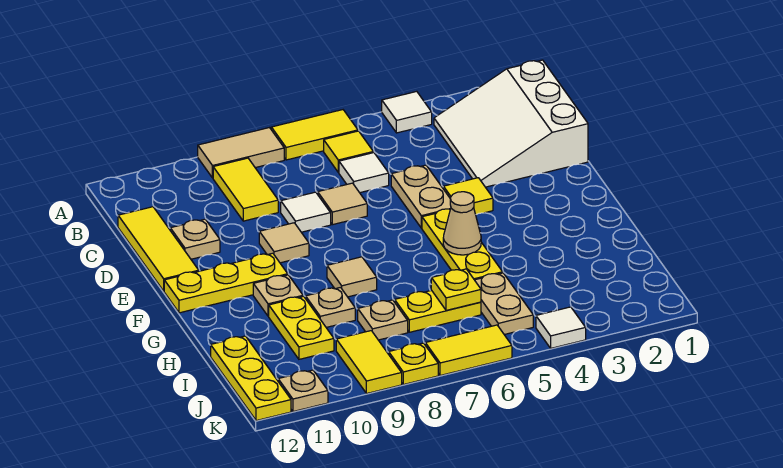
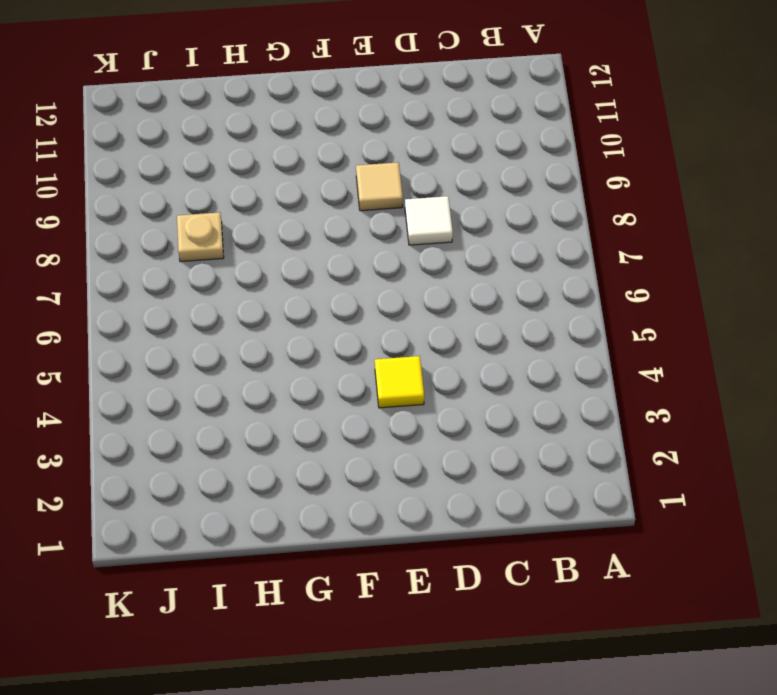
none -> white tile A4 level 1
none -> yellow tile A6:A7 level 1
none -> tan tile A8:A9 level 1
none -> white slope B1:D3 level 1 top 1

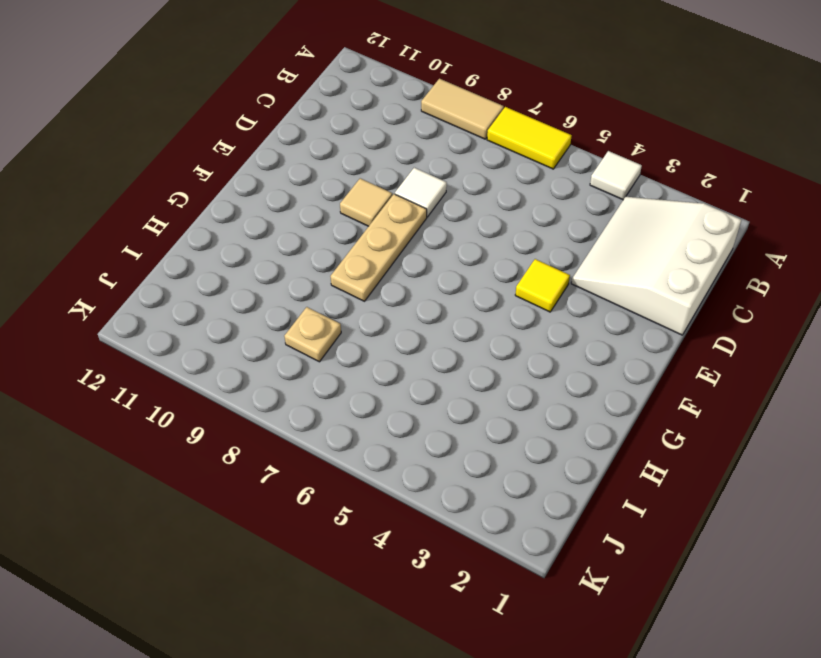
tan plate E8:G8 level 1 -> tan tile G8 level 1
none -> yellow tile B6 level 1
none -> yellow tile B9:C9 level 1
none -> white tile C6 level 1
none -> yellow tile C12:E12 level 1

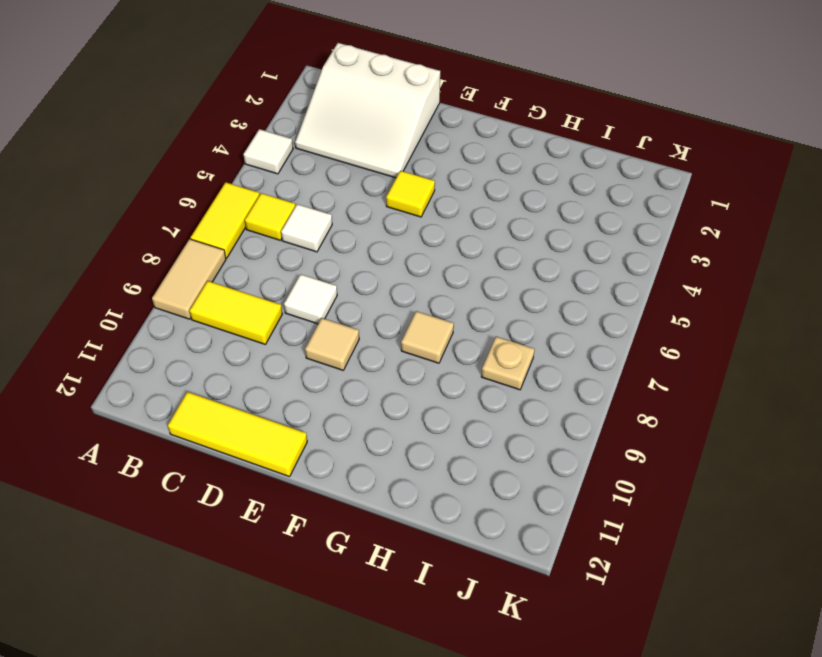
none -> tan plate D5:E5 level 1
none -> tan tile D7 level 1
none -> tan plate D11 level 1
none -> yellow plate F5:H5 level 1

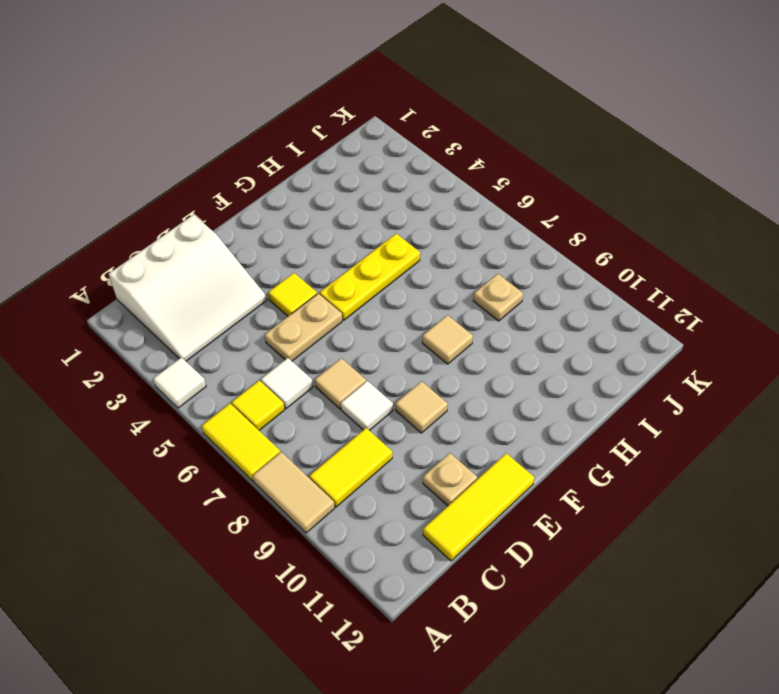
none -> yellow plate F10:F12 level 1
none -> tan plate G10 level 1
none -> tan plate H9 level 1
none -> yellow plate H10:I10 level 1

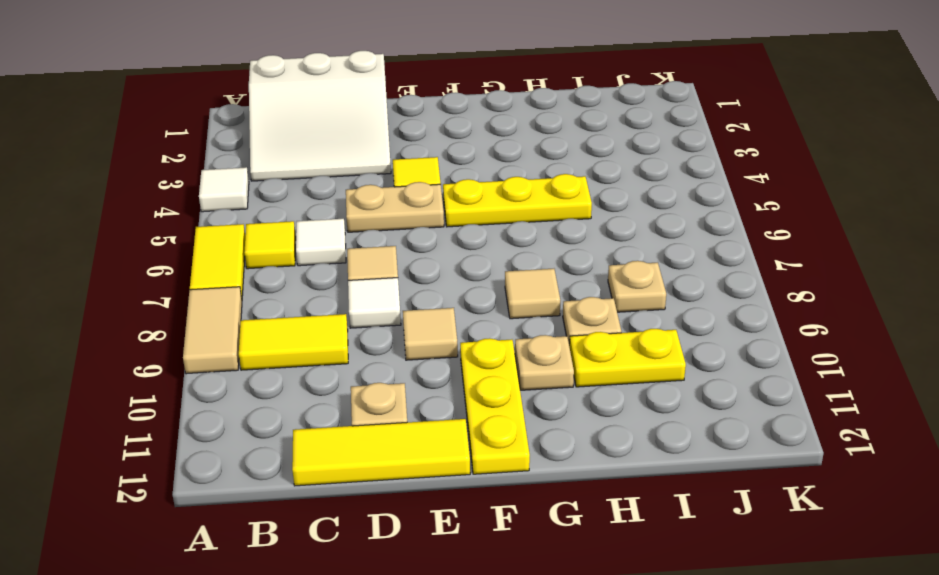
none -> tan plate I5:J5 level 1
none -> yellow plate I6:I7 level 1
none -> yellow plate I12:K12 level 1
none -> yellow tile J9:K9 level 1

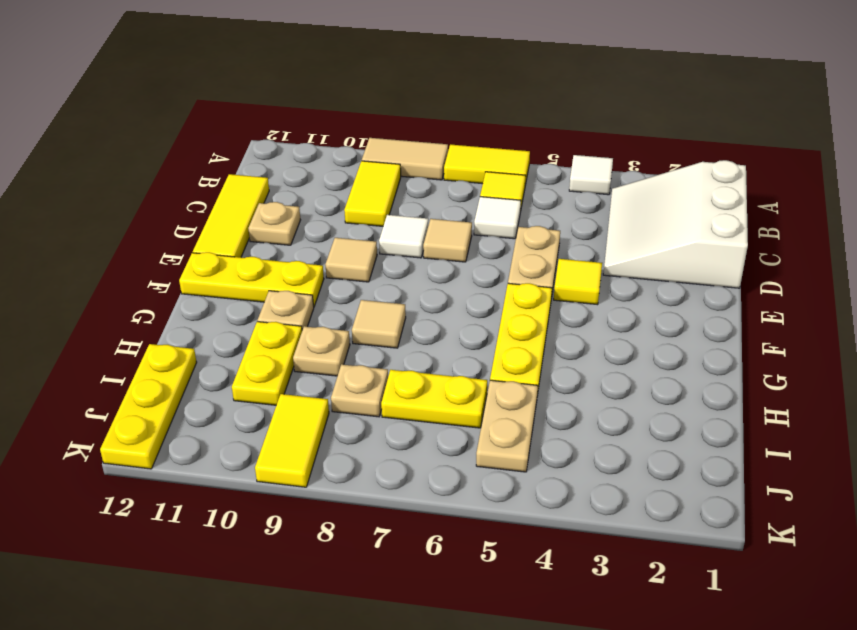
none -> white tile K4 level 1
none -> yellow tile K6:K7 level 1
none -> yellow plate K8 level 1
none -> tan plate K11 level 1

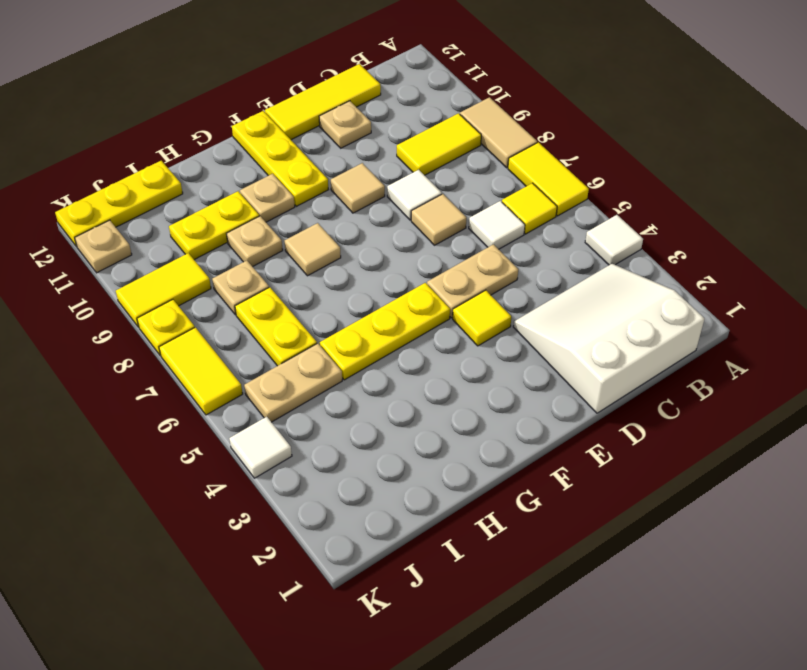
none -> tan cone G5 level 2
none -> yellow plate I6 level 2

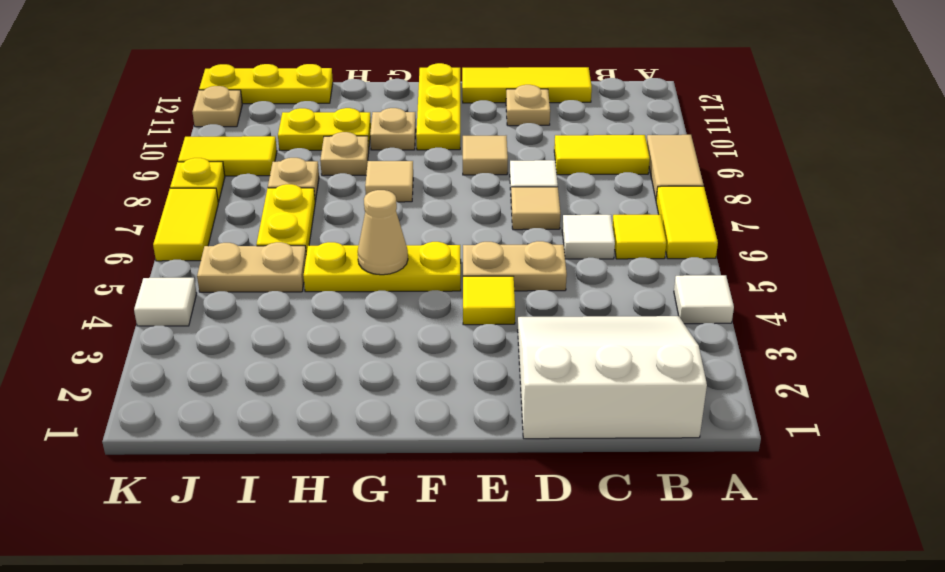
none -> yellow plate I6 level 2

